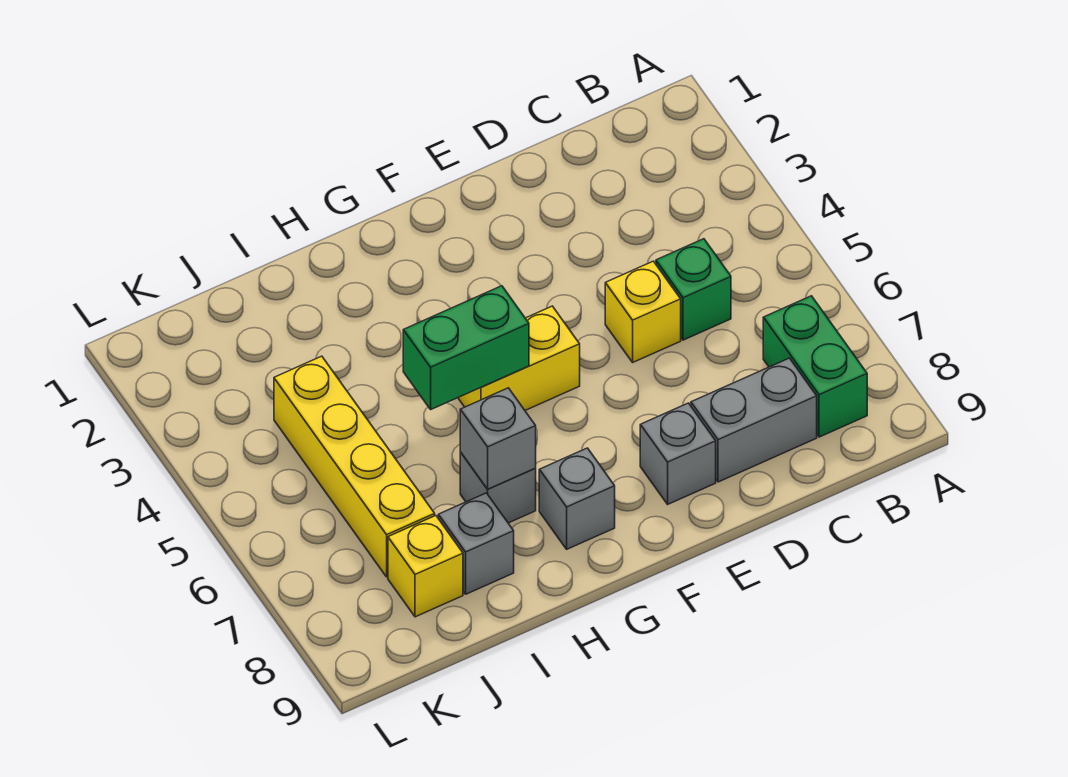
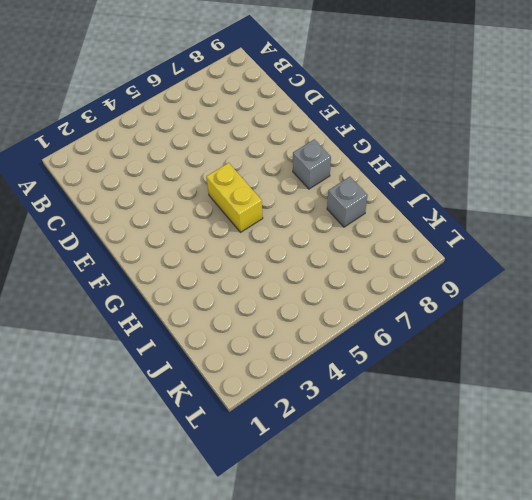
none -> green brick B7:B8 level 1
none -> green brick C5 level 1
none -> grey brick C8:D8 level 1

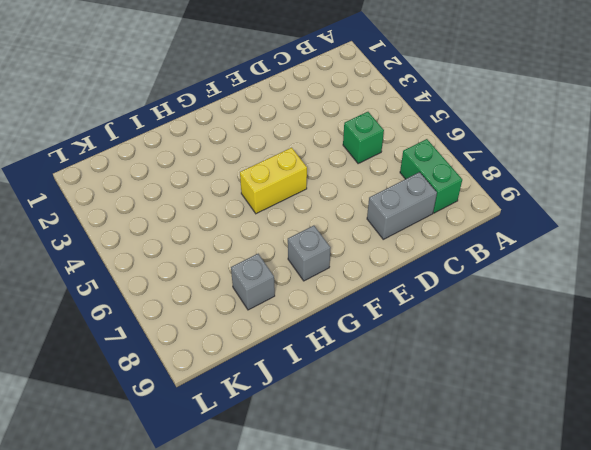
none -> yellow brick D5 level 1
none -> grey brick E8 level 1
none -> grey brick H7 level 1

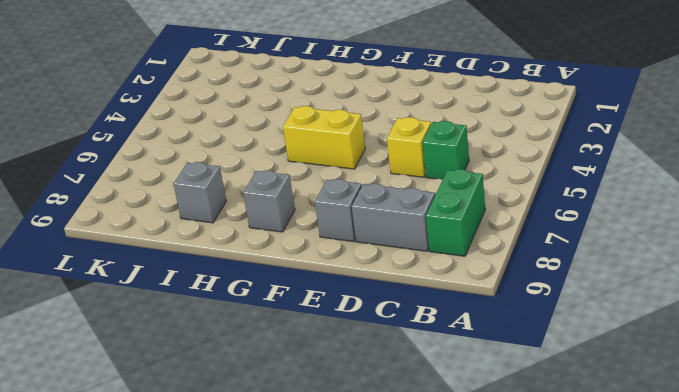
none -> grey brick H7 level 1
none -> yellow brick J4:J7 level 1
none -> yellow brick J8 level 1

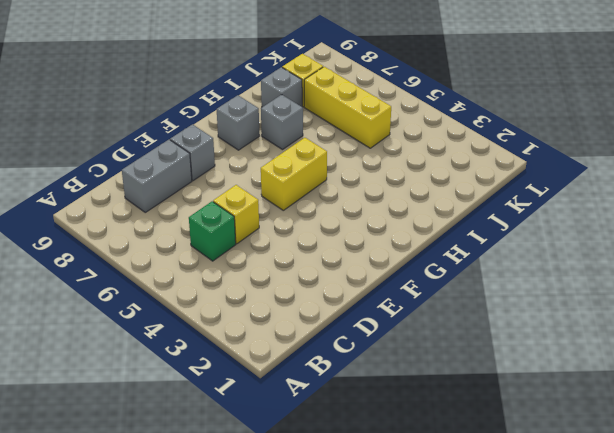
yellow brick J5:J7 level 1 -> yellow brick J4:J7 level 1
none -> green brick B7:B8 level 1
none -> green brick G5:H5 level 2
none -> grey brick H7 level 2

